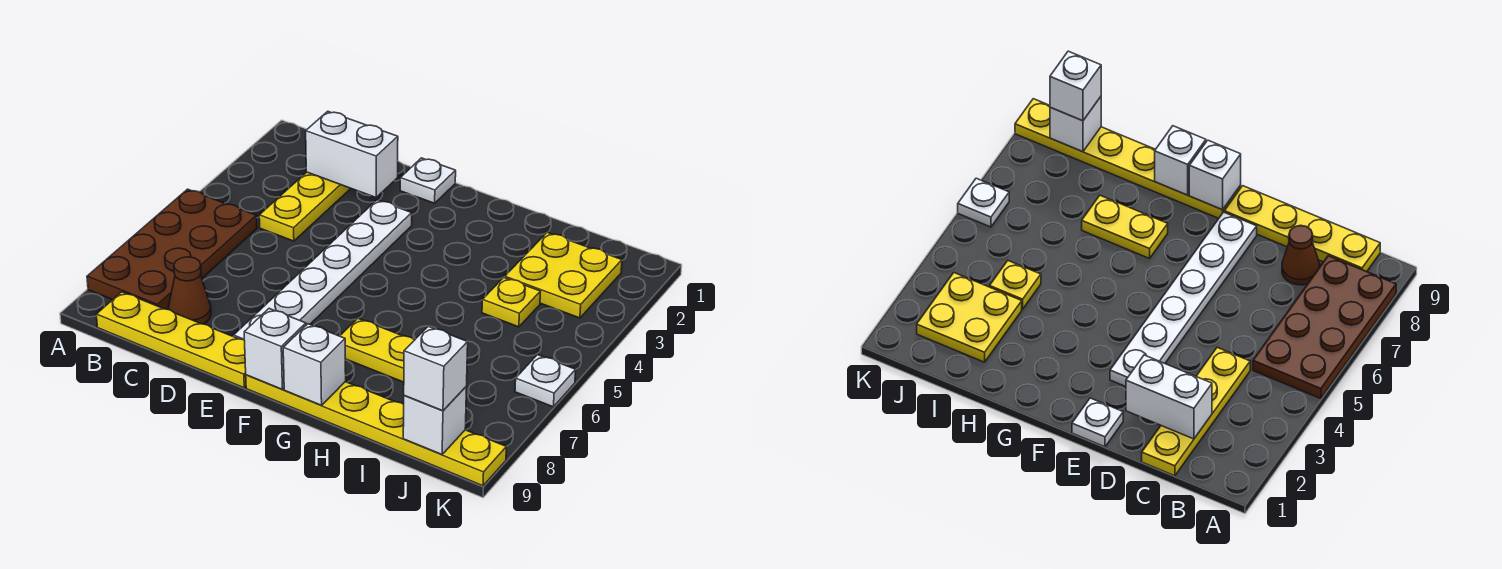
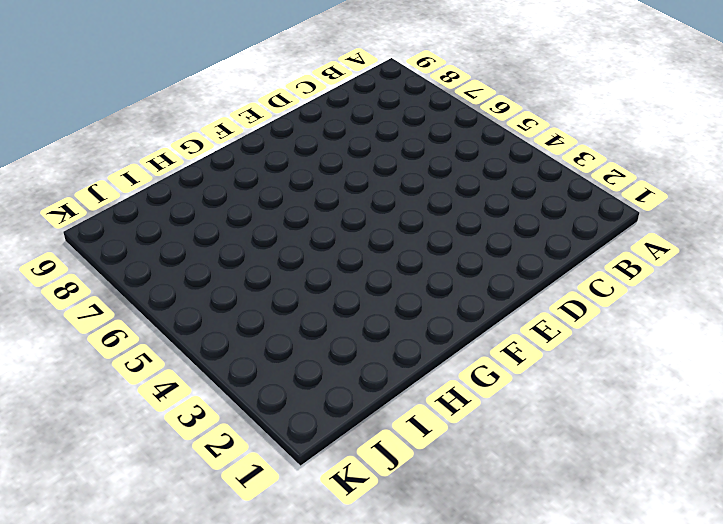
none -> brown plate A5:B8 level 1
none -> yellow plate B9:E9 level 1
none -> yellow plate C1:C4 level 1

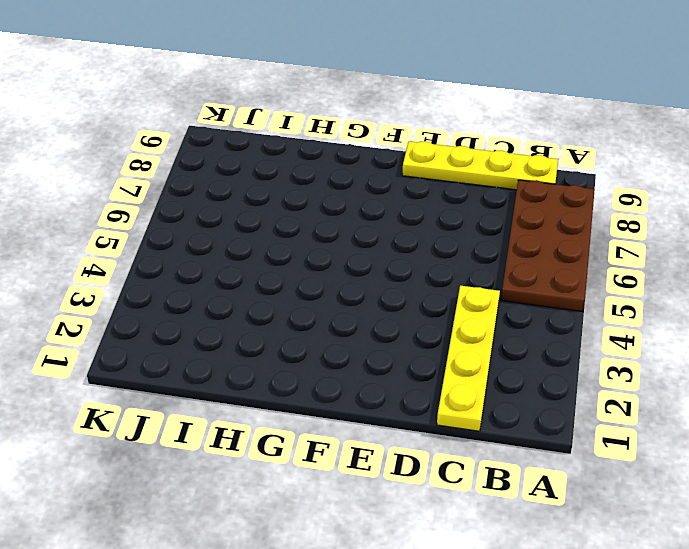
none -> brown cone C8 level 1
none -> white plate E1 level 1
none -> white plate E3:E8 level 1

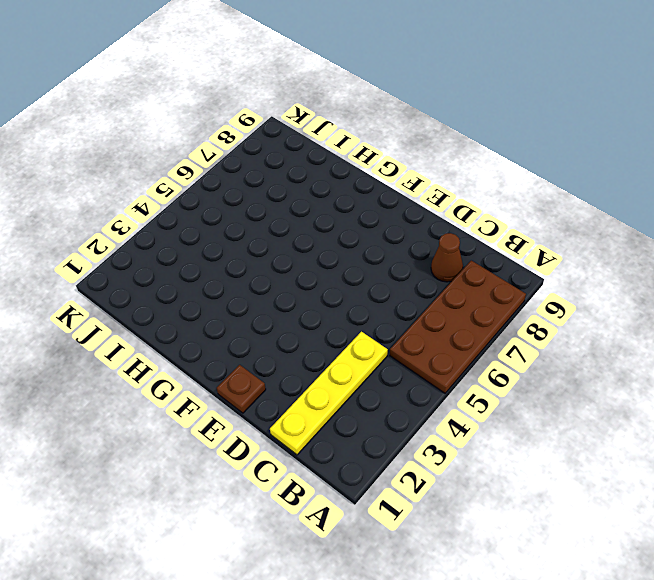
brown plate E1 level 1 -> white plate E1 level 1
none -> yellow plate B9:E9 level 1
none -> white plate E3:E8 level 1
none -> yellow plate F9:K9 level 1

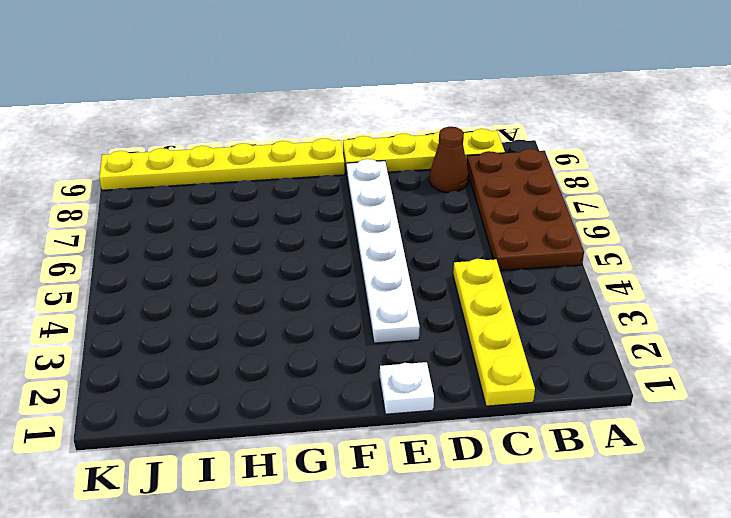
none -> yellow plate G7:H7 level 1
none -> yellow plate I2:J3 level 1
none -> yellow plate I4 level 1

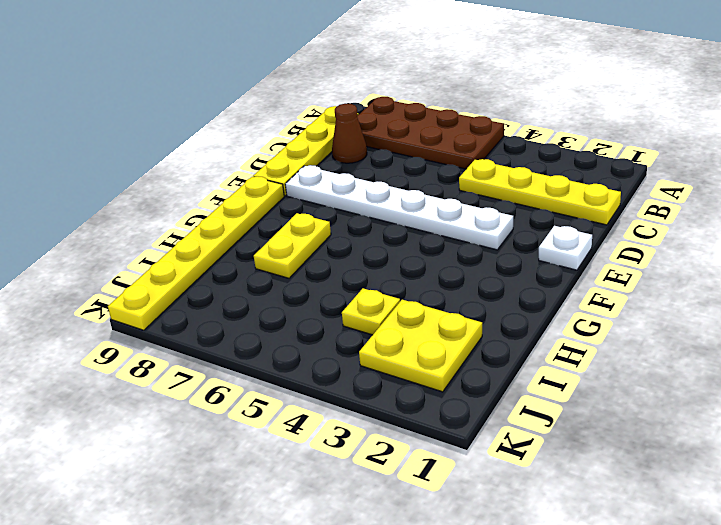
none -> white plate K6 level 1
none -> white brick C2:D2 level 2
none -> white brick F9 level 2

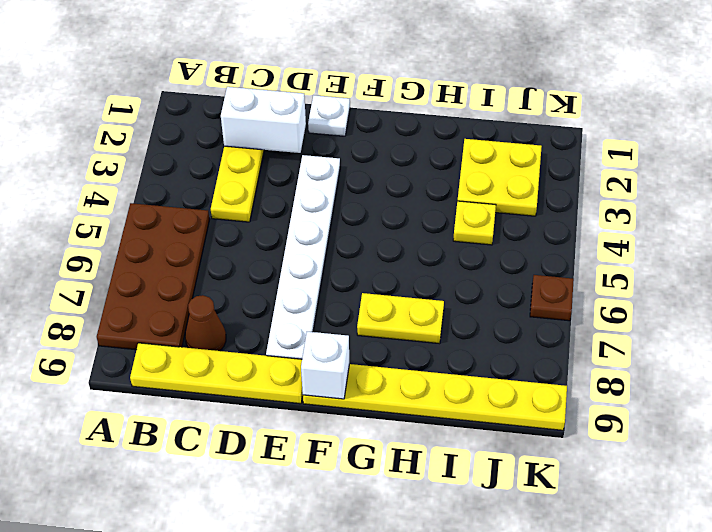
brown plate K6 level 1 -> white plate K6 level 1
none -> white brick G9 level 2
none -> white brick J9 level 2
none -> white brick J9 level 3

